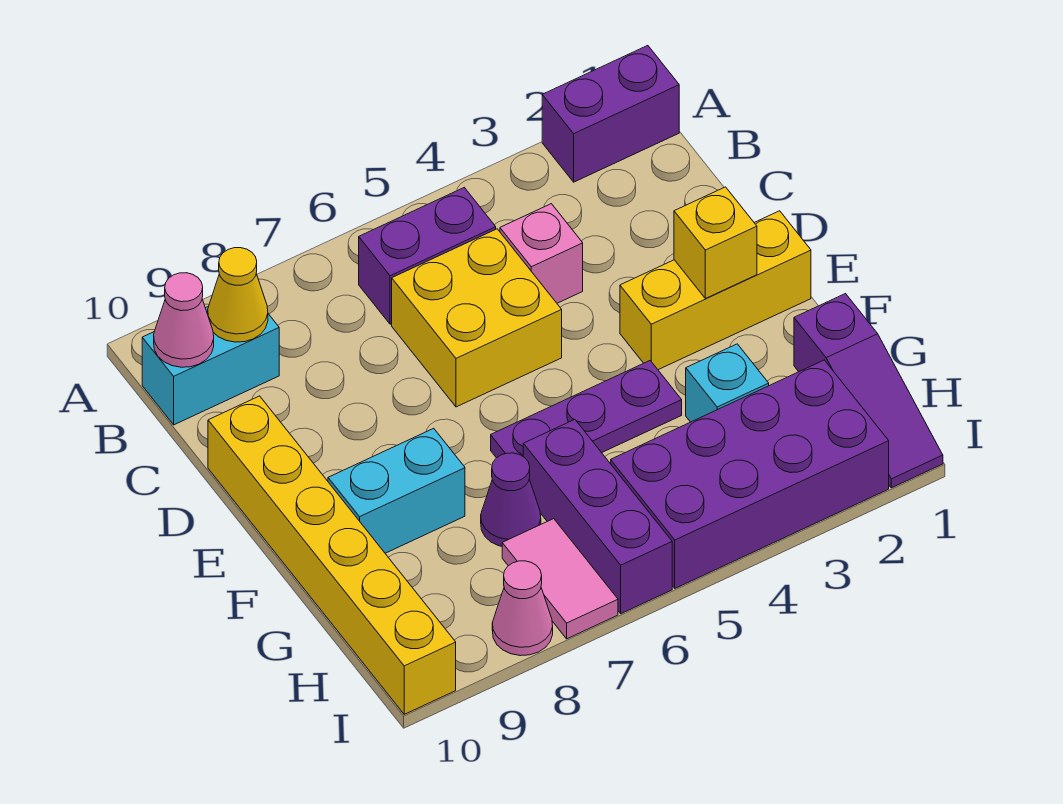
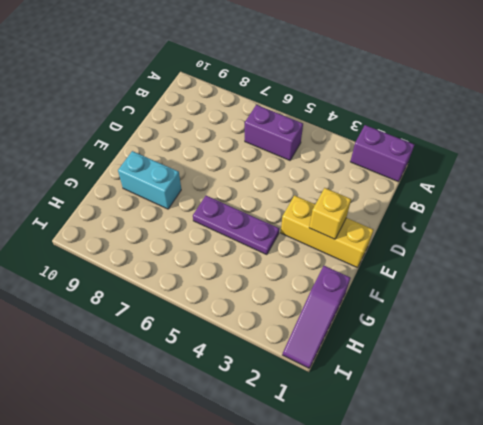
none -> cyan brick B9:B10 level 1
none -> pink brick C4 level 1
none -> yellow brick C5:D6 level 1

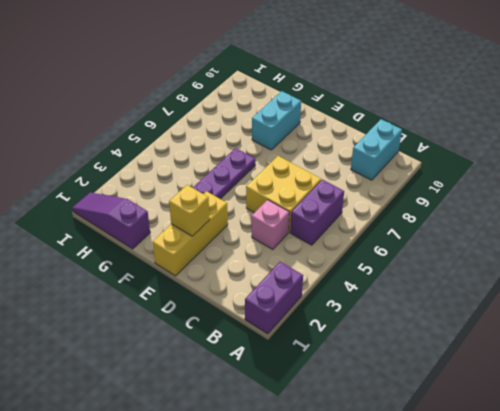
none -> yellow brick D10:I10 level 1
none -> cyan brick G3 level 1
none -> purple brick G6:I6 level 1

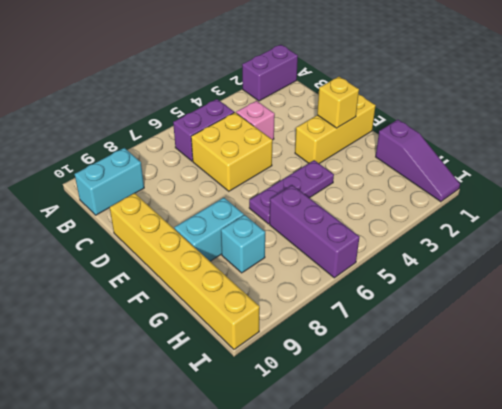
cyan brick G8 level 1 -> cyan brick G3 level 1
none -> purple cone G7 level 1
none -> purple brick H2:I5 level 1
none -> pink tile H7:I7 level 1

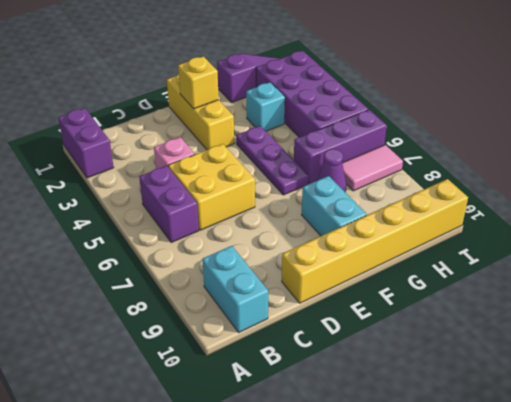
none -> pink cone I8 level 1
none -> yellow cone B9 level 2
none -> pink cone B10 level 2

